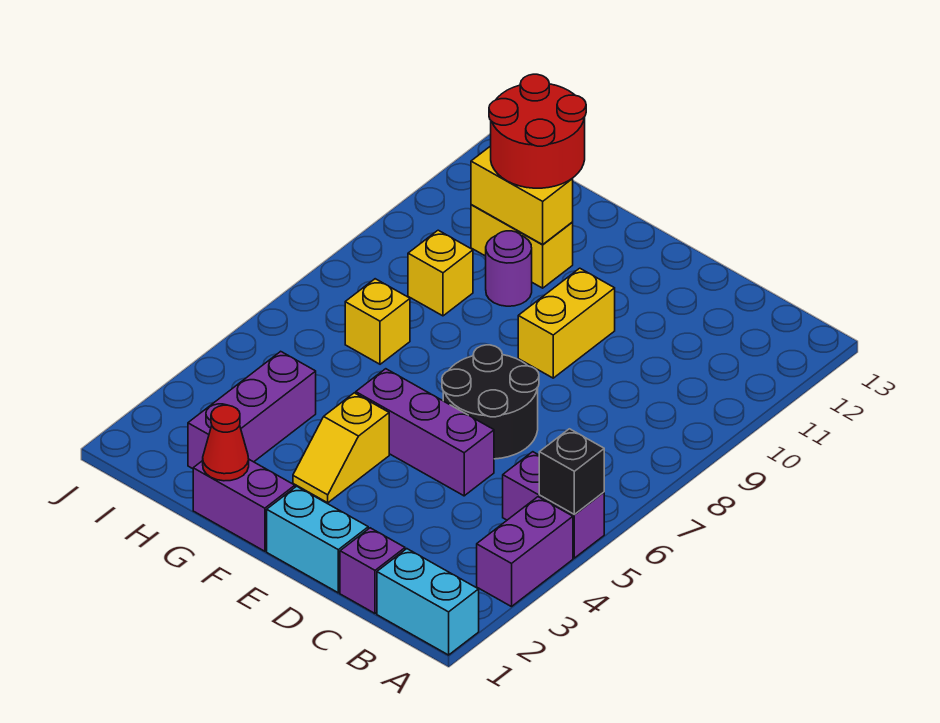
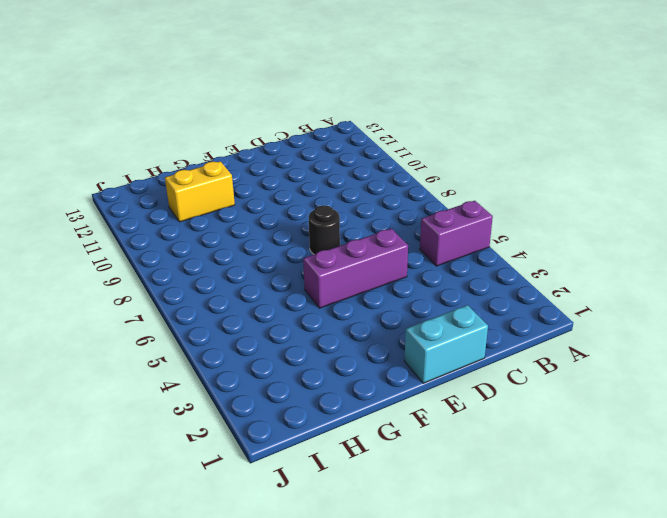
black round brick E7 level 1 -> black round brick D6:E7 level 1
none -> cyan brick A1:B1 level 1
none -> purple brick A3:A4 level 1
none -> purple brick C1 level 1

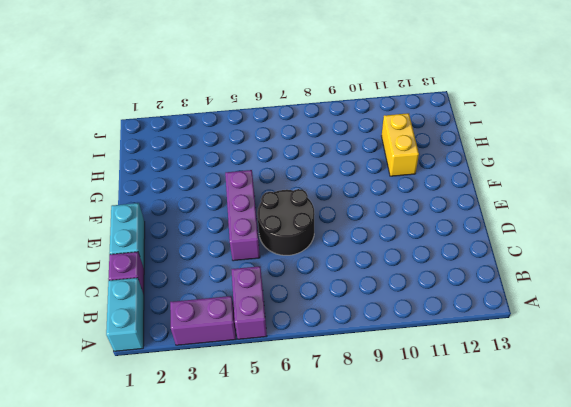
none -> yellow brick E9:E10 level 1
none -> purple brick F1:G1 level 1
none -> yellow slope F3:F4 level 1 top 4

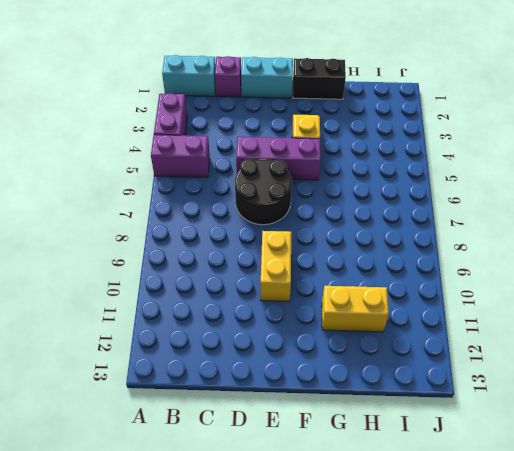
black brick F1:G1 level 1 -> purple brick F1:G1 level 1
none -> purple round brick G10 level 1
none -> purple brick H2:H4 level 1
none -> yellow brick H7 level 1

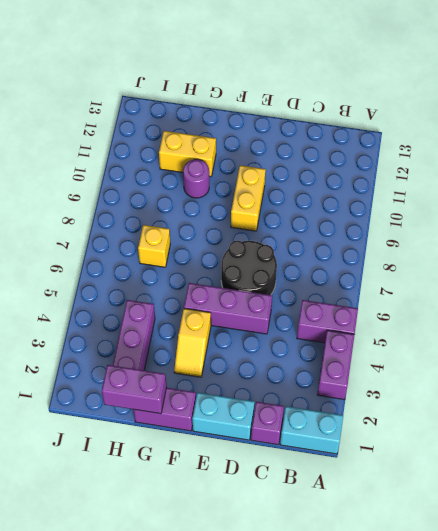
purple brick G1:H1 level 2 -> red cone G1 level 2
none -> yellow brick H9 level 1
none -> black brick A5 level 2
none -> yellow brick G11:H11 level 2

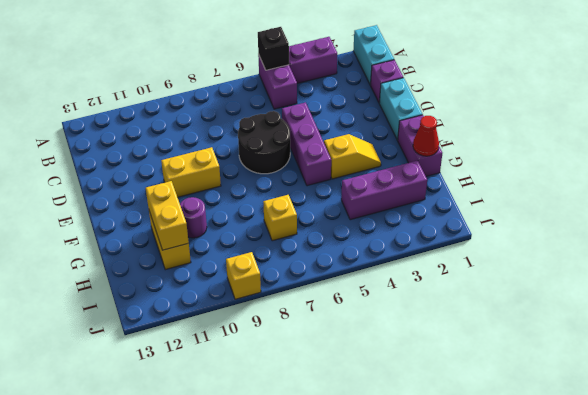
yellow brick J9 level 1 -> yellow brick H9 level 1
none -> red round brick G11:H12 level 3

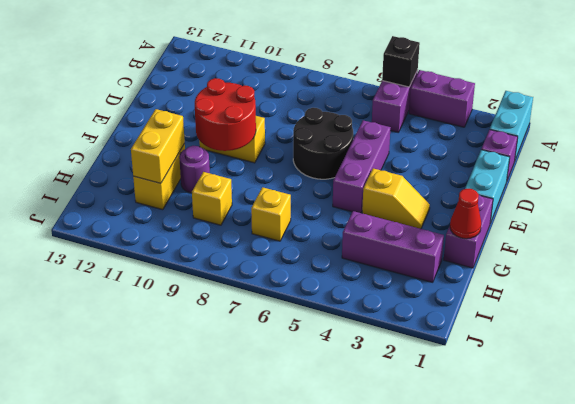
red round brick E9:F10 level 2 -> red round brick G11:H12 level 3

